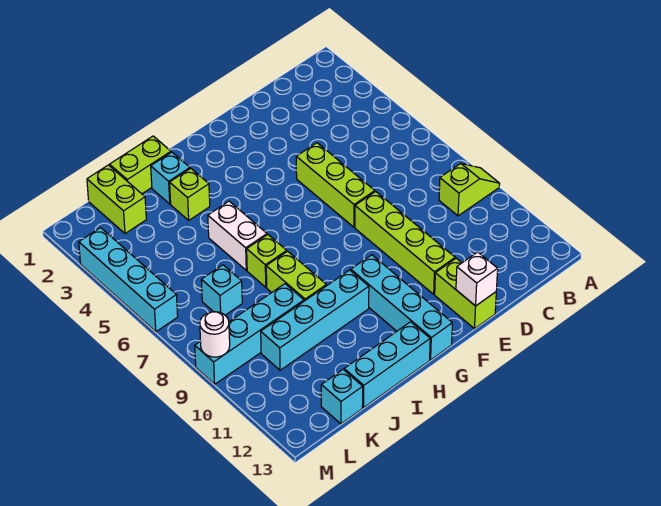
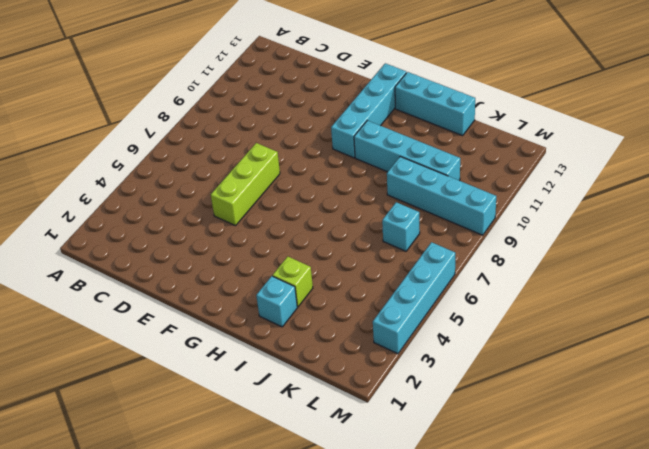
none -> lime slope A9:B9 level 1 top B
none -> lime brick E8:E11 level 1
none -> lime brick E12:E13 level 1

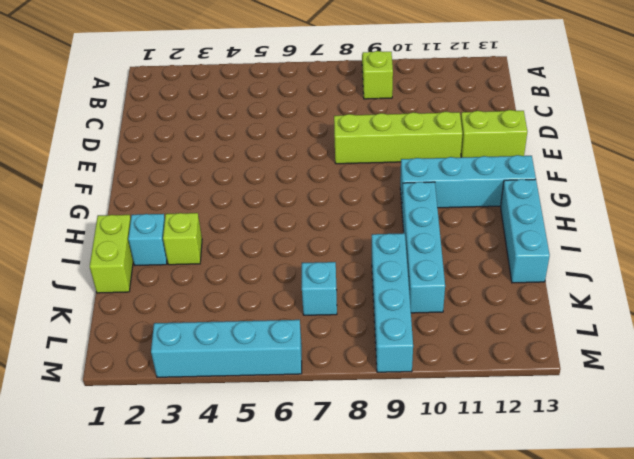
none -> lime brick E5:E7 level 1
none -> white brick I5:I6 level 1
none -> lime brick I7 level 1

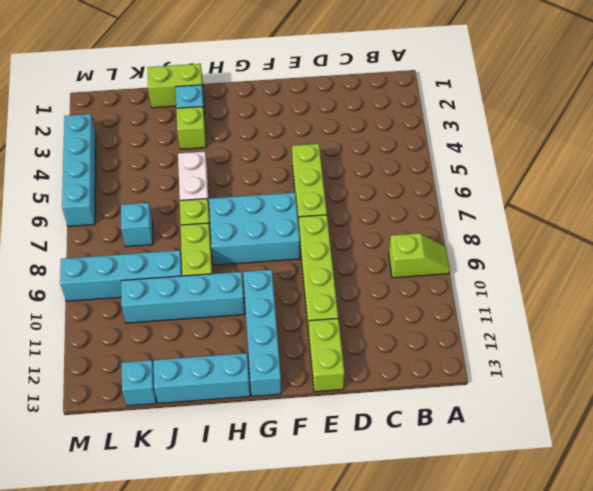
cyan brick F7:H8 level 1 -> none
none -> lime brick K1:K2 level 1
none -> white brick E13 level 2
none -> white round brick M9 level 2

